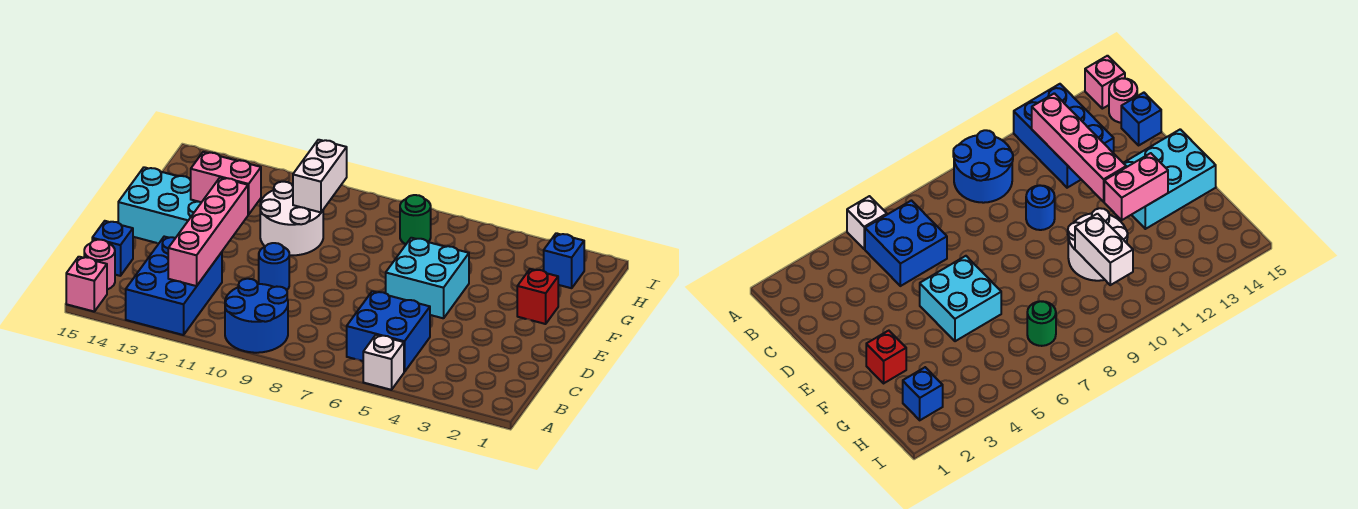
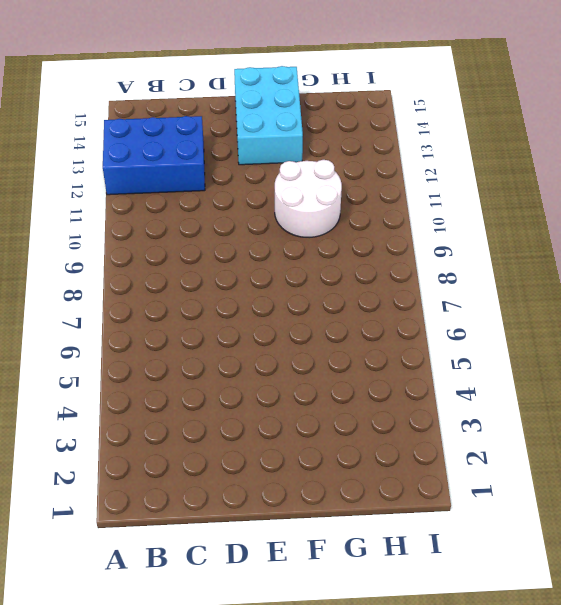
none -> white brick A5 level 1
none -> blue round brick A9:B10 level 1
none -> pink brick A15 level 1

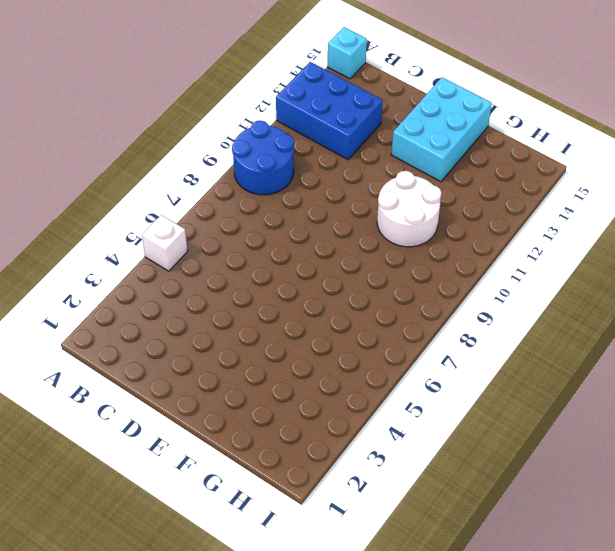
cyan brick A15 level 1 -> pink brick A15 level 1
none -> blue brick B5:C6 level 1
none -> pink round brick B15 level 1
none -> blue brick C15 level 1

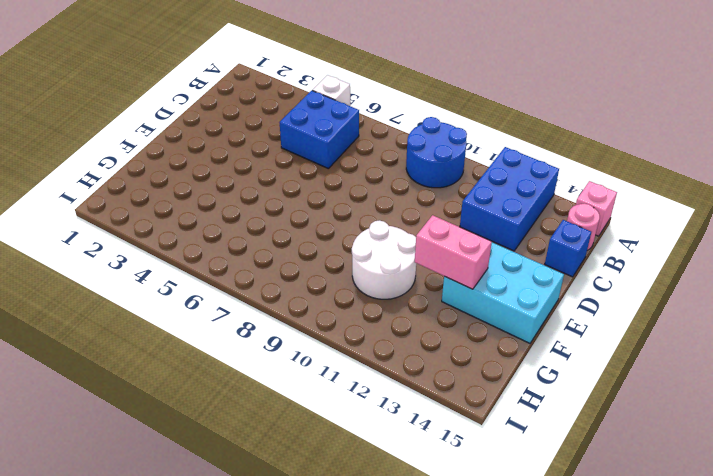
none -> blue round brick D10 level 1
none -> cyan brick E5:F6 level 1
none -> red brick F2 level 1

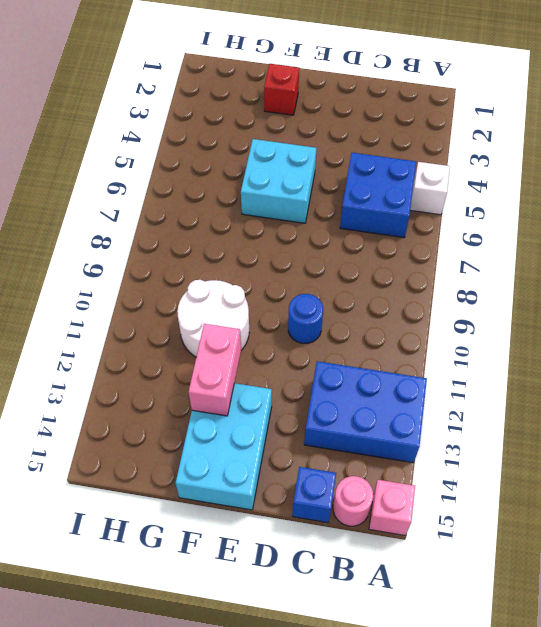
none -> blue round brick A9:B10 level 1
none -> blue brick H2 level 1
none -> green round brick H7 level 1

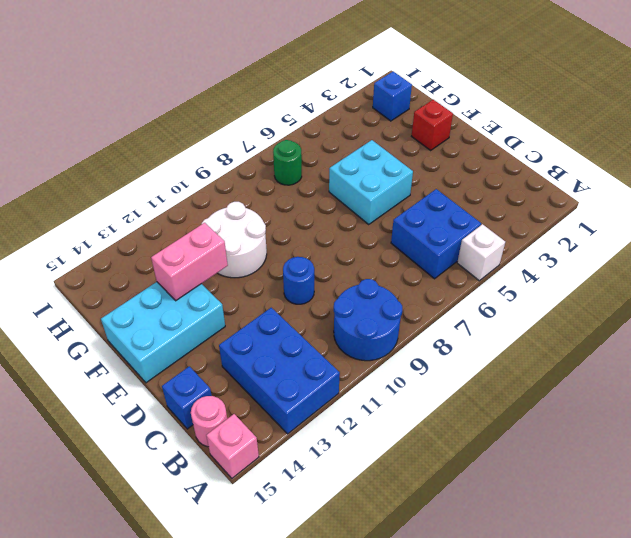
none -> pink brick B12:E12 level 2
none -> white brick G10:H10 level 2

